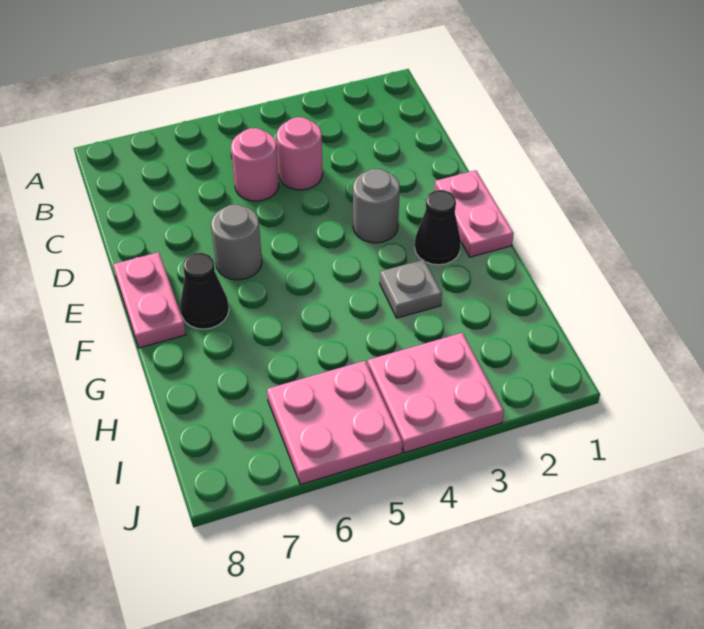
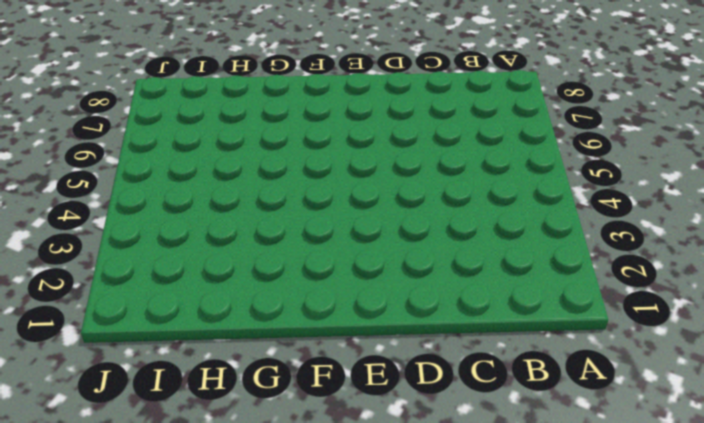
none -> pink round brick C4 level 1
none -> pink round brick C5 level 1

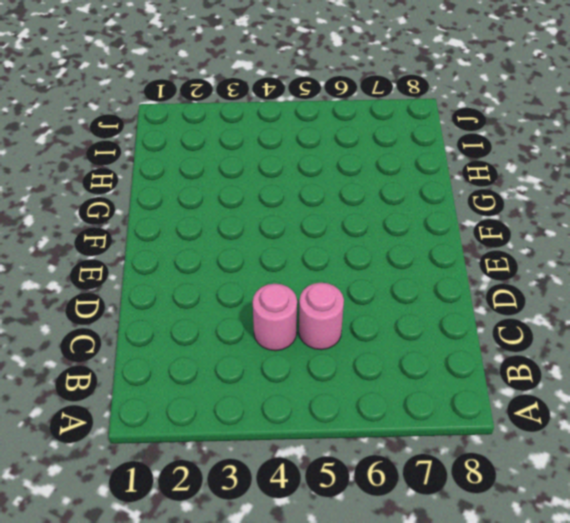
none -> pink plate E1:F1 level 1
none -> grey round brick E3 level 1

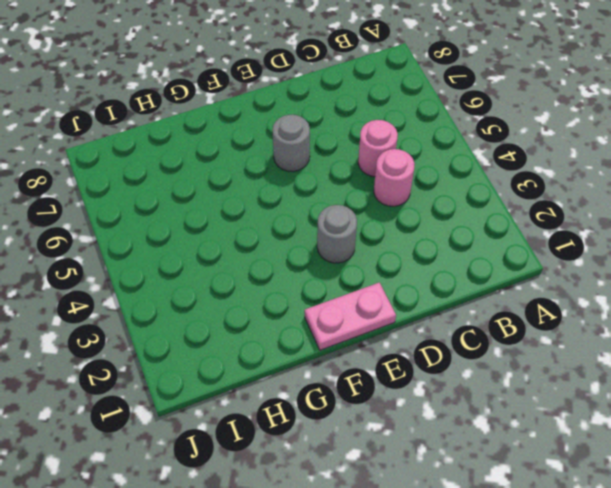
none -> pink plate E8:F8 level 1
none -> black cone F2 level 1

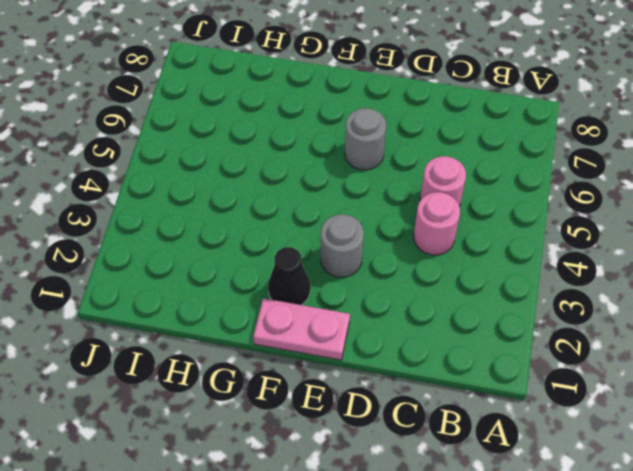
none -> pink plate E8:F8 level 1
none -> black cone F7 level 1

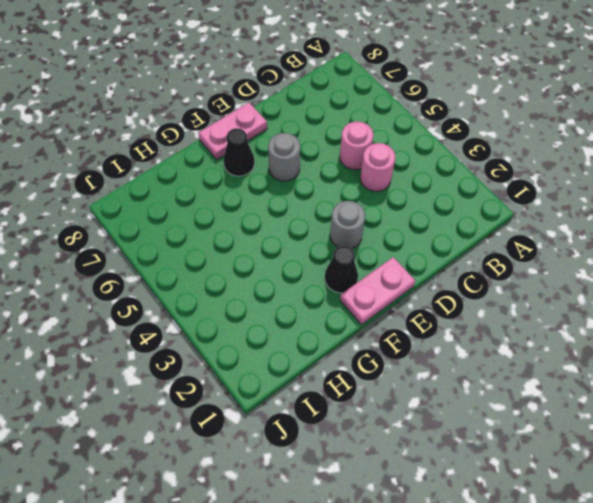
none -> grey plate G3 level 1
none -> pink plate I3:J4 level 1

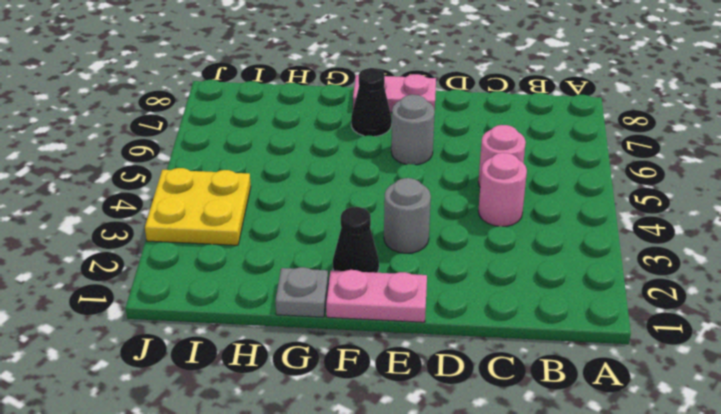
grey plate G1 level 1 -> grey plate G3 level 1
yellow plate I3:J4 level 1 -> pink plate I3:J4 level 1
none -> pink plate I5:J6 level 1

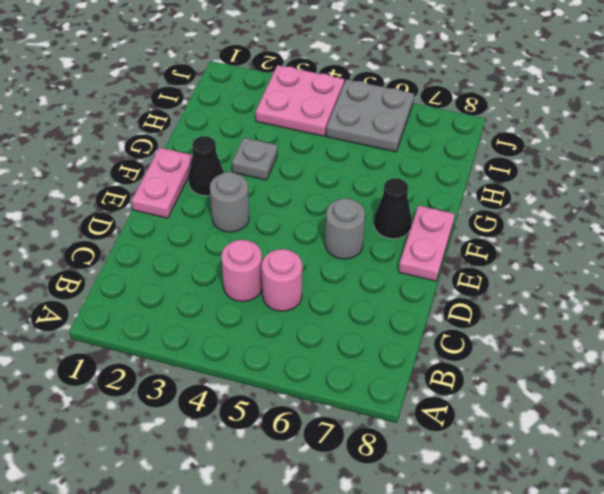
grey plate I5:J6 level 1 -> pink plate I5:J6 level 1

